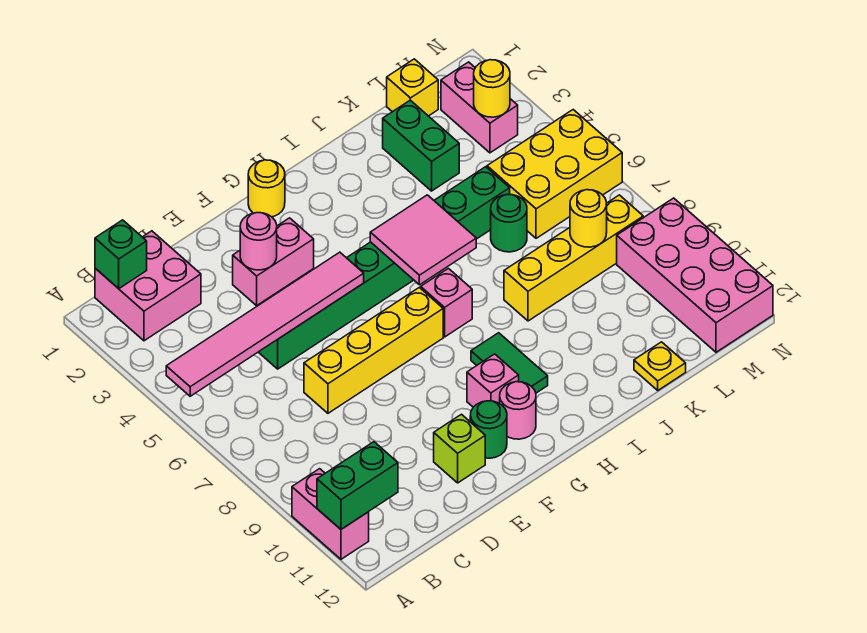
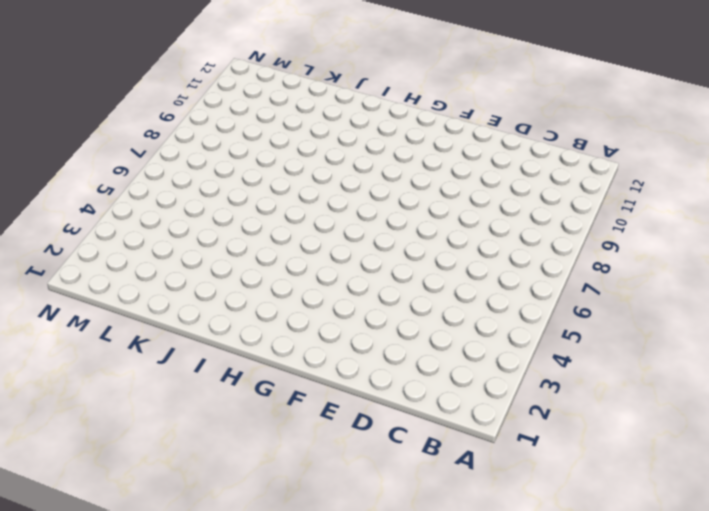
none -> pink brick A10:A11 level 1
none -> pink brick B1:C2 level 1
none -> green brick D5:K5 level 1

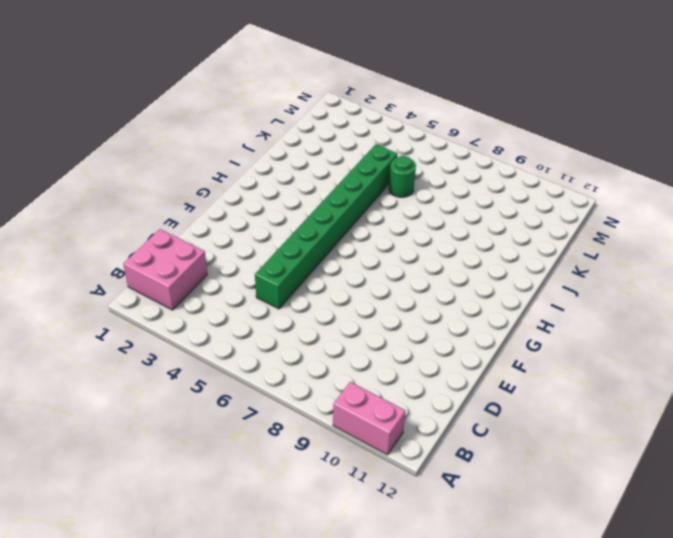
none -> yellow brick D7:G7 level 1
none -> pink brick E3:F3 level 1
none -> lime brick E11 level 1

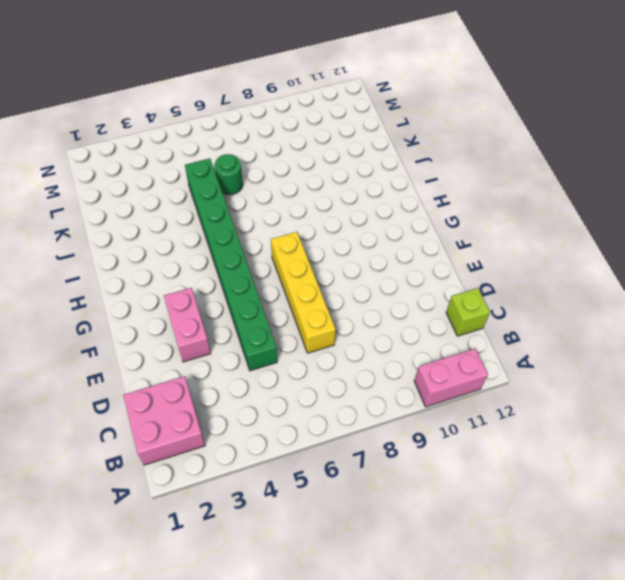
lime brick C12 level 1 -> lime brick E11 level 1
none -> green round brick F11 level 1
none -> yellow round brick G1 level 1
none -> pink brick G10 level 1

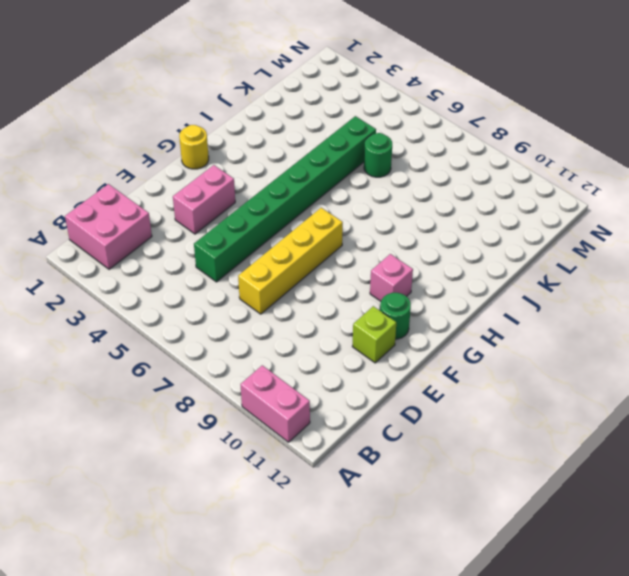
none -> pink round brick G11 level 1
none -> pink brick H7 level 1
none -> green tile H9:H10 level 1

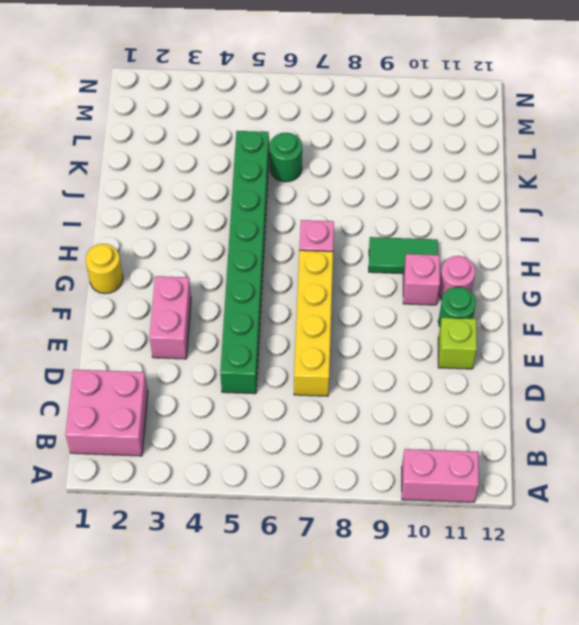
none -> yellow brick J8:M8 level 1
none -> green brick K2:K3 level 1
none -> yellow plate K12 level 1

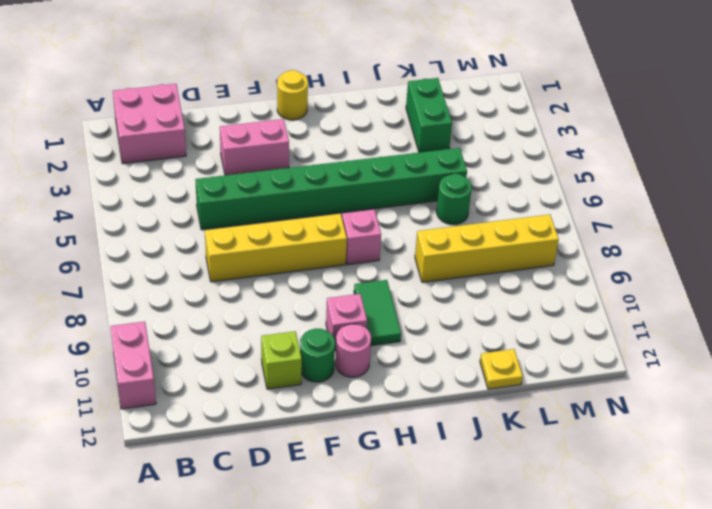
none -> yellow brick L1 level 1
none -> yellow brick L5:N6 level 1
none -> pink brick M2:M3 level 1

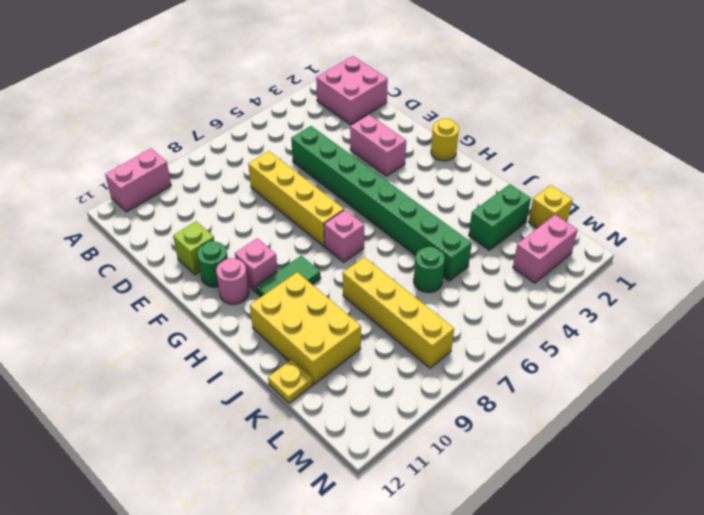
yellow brick I10:K11 level 1 -> yellow brick L5:N6 level 1
none -> pink brick M9:N12 level 1
none -> pink tile A5:F5 level 2
none -> green brick A11:B11 level 2

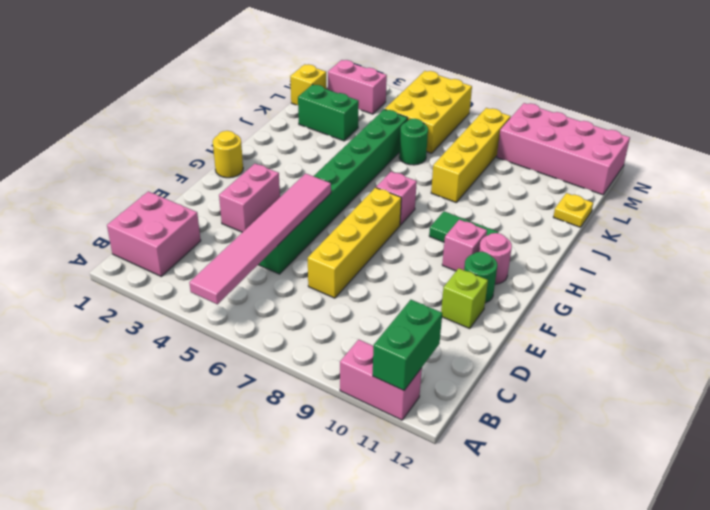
none -> green brick B1 level 2
none -> pink round brick E3 level 2
none -> pink tile H5:I6 level 2

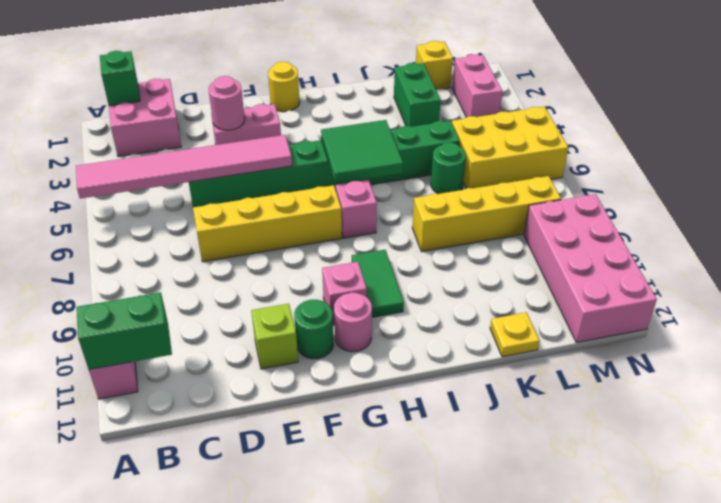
green tile H5:I6 level 2 -> pink tile H5:I6 level 2
none -> yellow round brick L8 level 2
none -> yellow round brick M3 level 2

